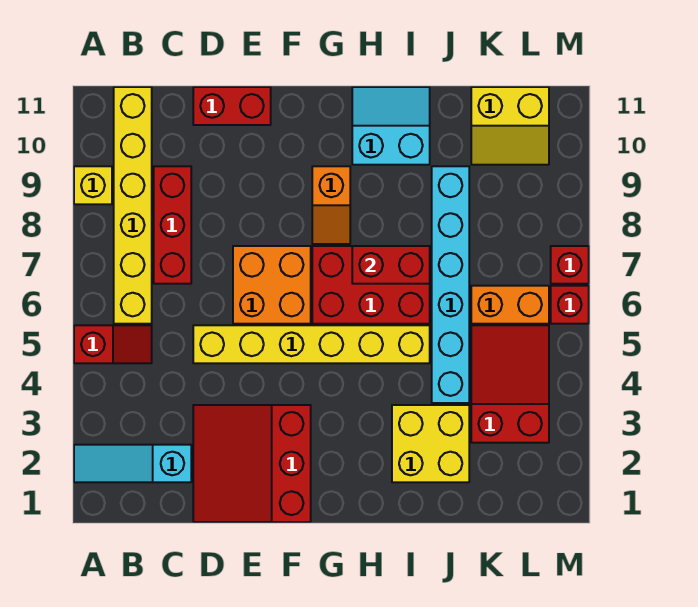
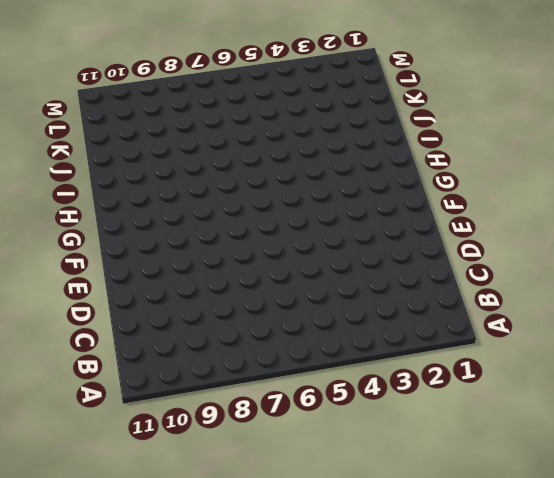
none -> cyan slope A2:C2 level 1 top C
none -> red slope A5:B5 level 1 top A
none -> yellow brick A9 level 1

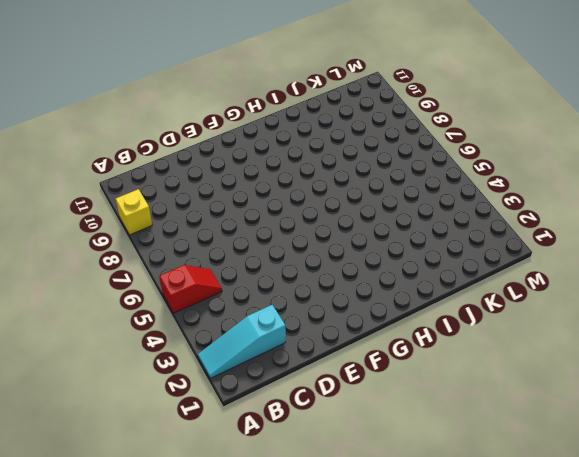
none -> yellow brick B6:B11 level 1
none -> red brick C7:C9 level 1
none -> red slope D1:F3 level 1 top F

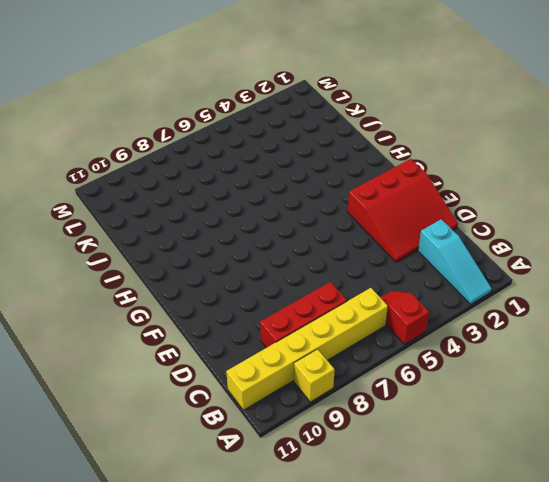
none -> yellow brick D5:I5 level 1
none -> red brick D11:E11 level 1
none -> orange brick E6:F7 level 1

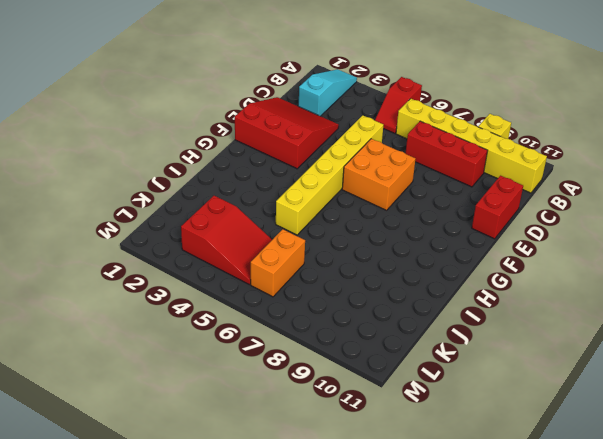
none -> red brick G6:I7 level 1
none -> orange slope G8:G9 level 1 top 9
none -> cyan slope H10:I11 level 1 top 10

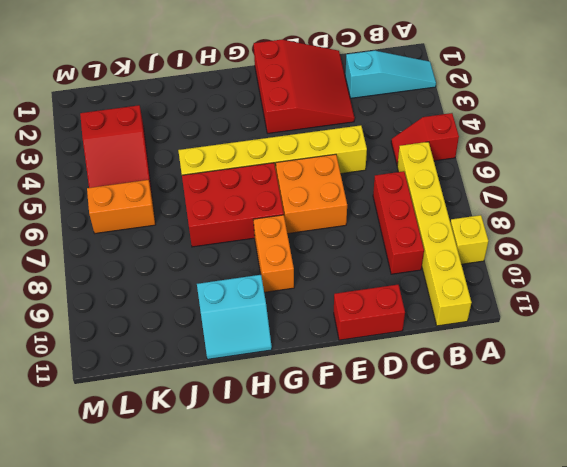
orange brick G8:G9 level 1 -> orange slope G8:G9 level 1 top 9
none -> yellow brick I2:J3 level 1
none -> cyan brick J4:J9 level 1
none -> yellow slope K10:L11 level 1 top 11

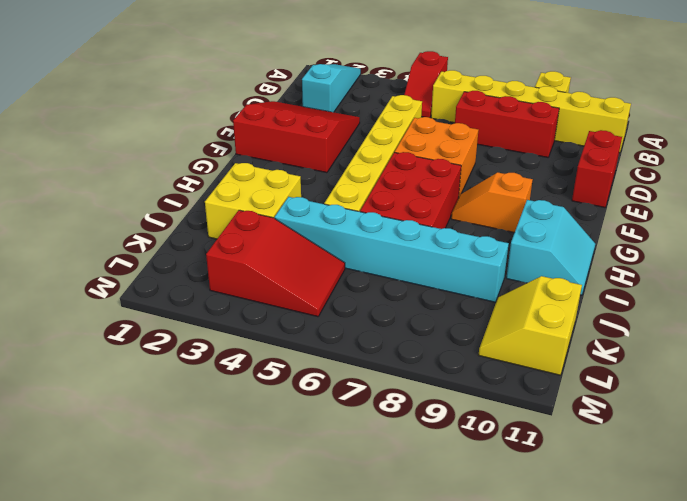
none -> orange brick K6:L6 level 1
none -> red brick M6 level 1
none -> red brick M7 level 1

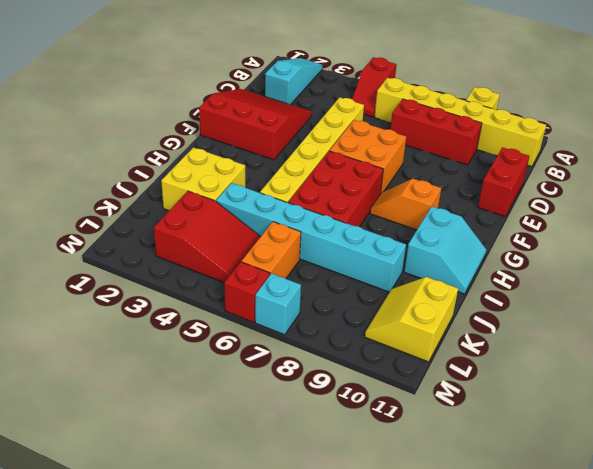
cyan brick M7 level 1 -> red brick M7 level 1
none -> red brick H7:I7 level 2

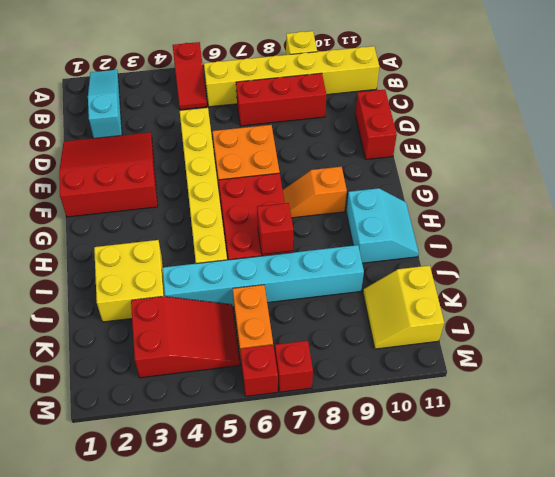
red brick I7 level 2 -> red brick H7:I7 level 2

